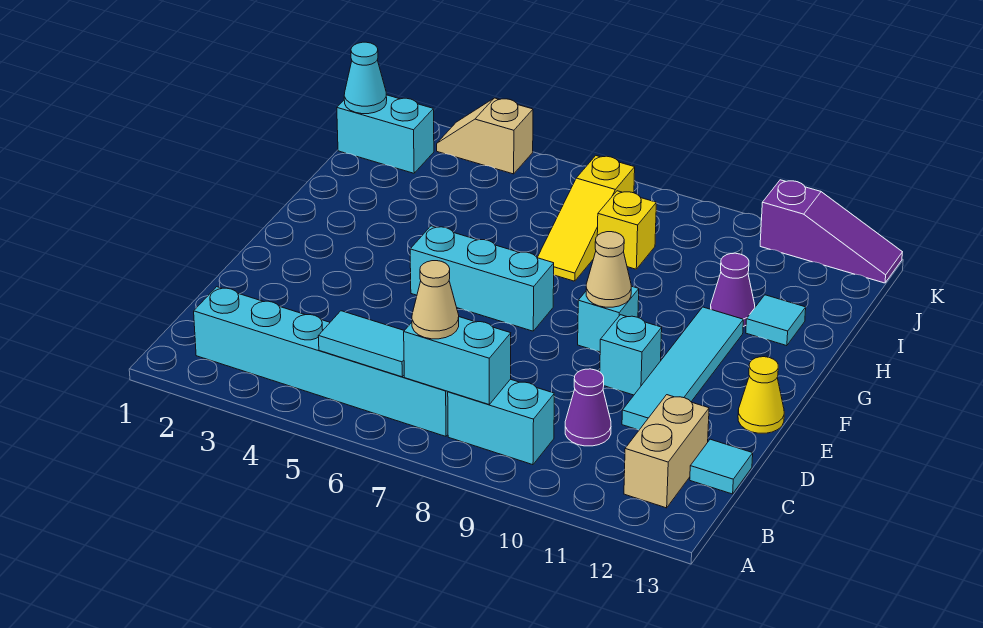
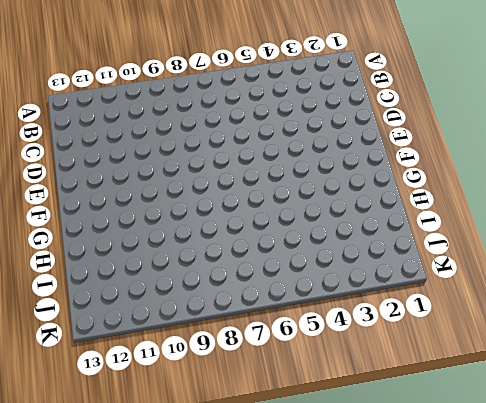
none -> cyan brick B2:B7 level 1
none -> cyan brick B8:B9 level 1
none -> tan brick B12:C12 level 1

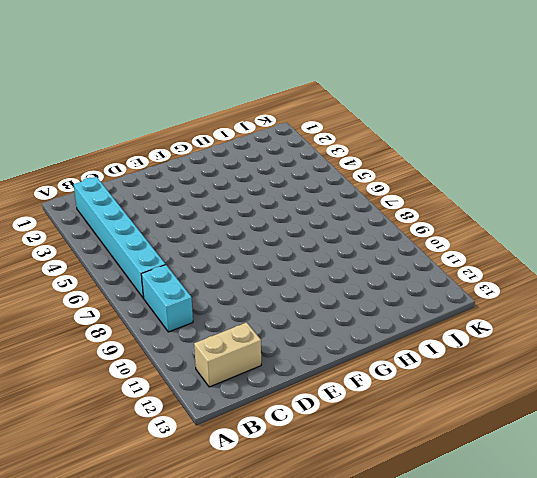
none -> purple cone C10 level 1
none -> cyan tile C13 level 1
none -> cyan tile D11:G11 level 1

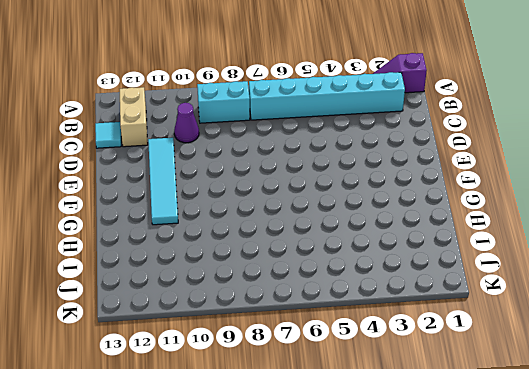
purple slope A1:A2 level 1 top 1 -> none
none -> cyan brick E10 level 1
none -> yellow cone E13 level 1
none -> cyan brick F5:F7 level 1

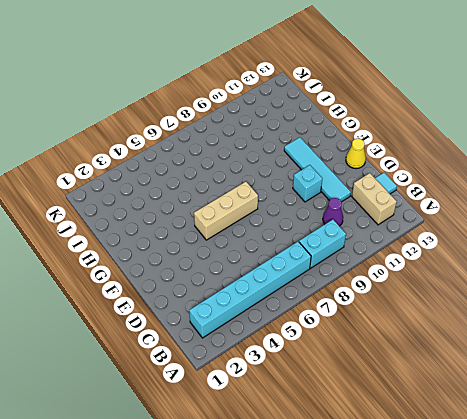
tan brick F5:F7 level 1 -> cyan brick F5:F7 level 1
none -> cyan brick F9 level 1
none -> yellow slope H7:J7 level 1 top J
none -> purple cone H11 level 1

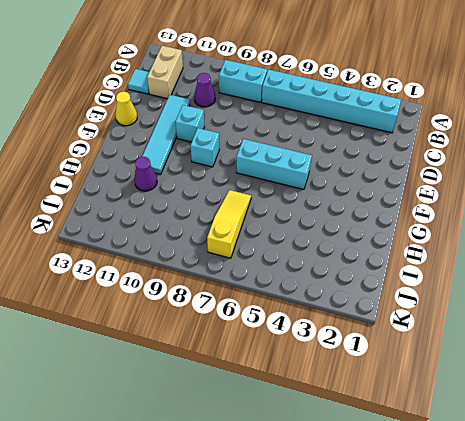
none -> cyan tile H12 level 1
none -> yellow brick I8 level 1
none -> cyan brick J1:J2 level 1

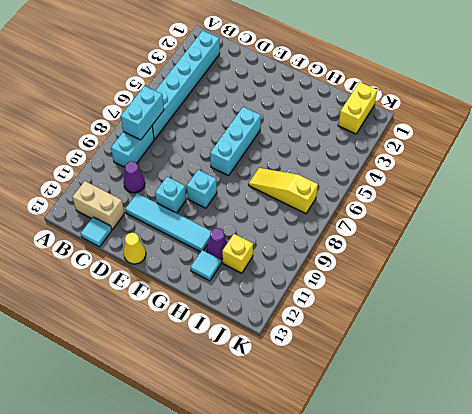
yellow brick I11 level 1 -> yellow brick I8 level 1
yellow brick J1:J2 level 1 -> cyan brick J1:J2 level 1
none -> tan slope K3:K4 level 1 top 4
none -> purple slope K11:K13 level 1 top 11
none -> cyan tile B5:B6 level 2

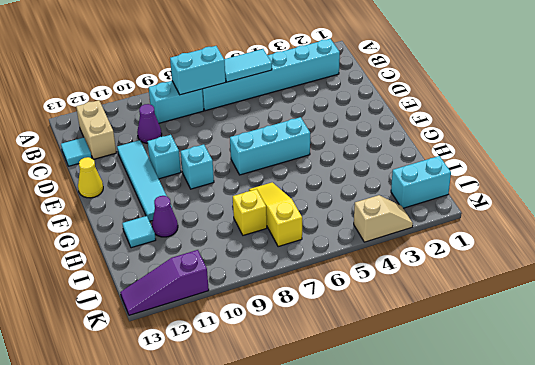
none -> tan cone F9 level 2
none -> cyan cone J1 level 2
none -> tan cone B7 level 3

